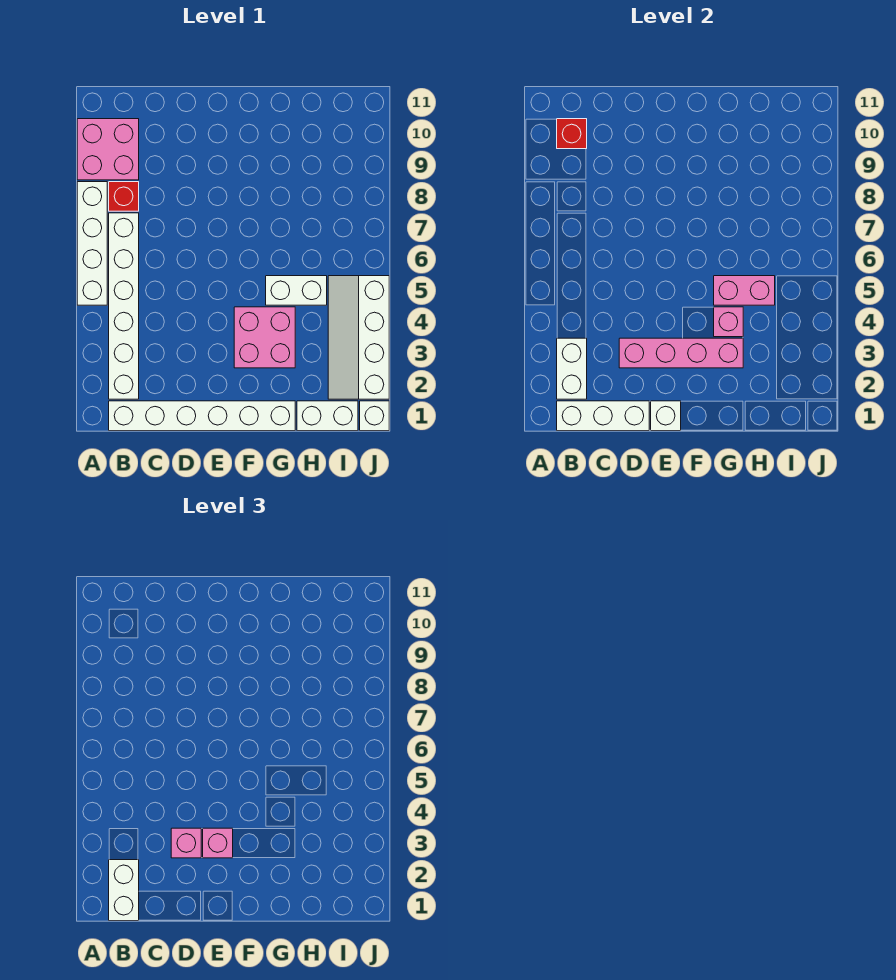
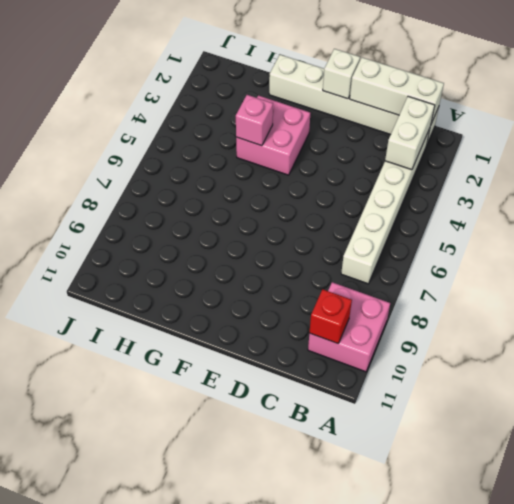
none -> white brick A5:A8 level 1
none -> red brick B8 level 1
none -> white brick G5:H5 level 1

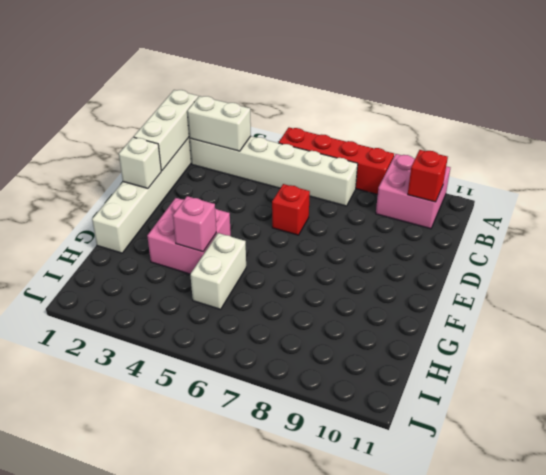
red brick A5:A8 level 1 -> white brick A5:A8 level 1
red brick D6 level 1 -> red brick B8 level 1
none -> white brick H1:I1 level 1
none -> white slope I2:J5 level 1 top J
none -> white brick J1 level 1

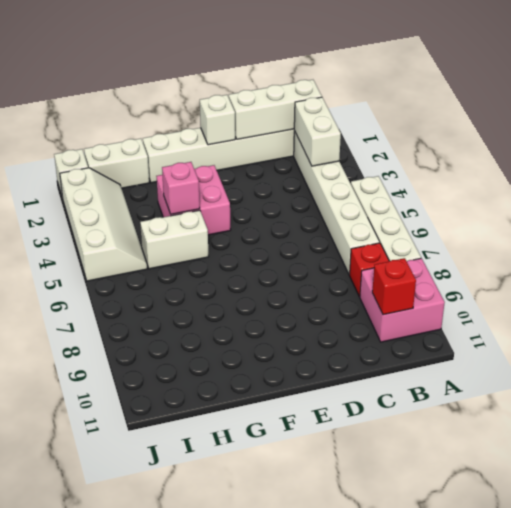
none -> pink brick D3:G3 level 2
none -> pink brick G5:H5 level 2
none -> white brick B1:B2 level 3

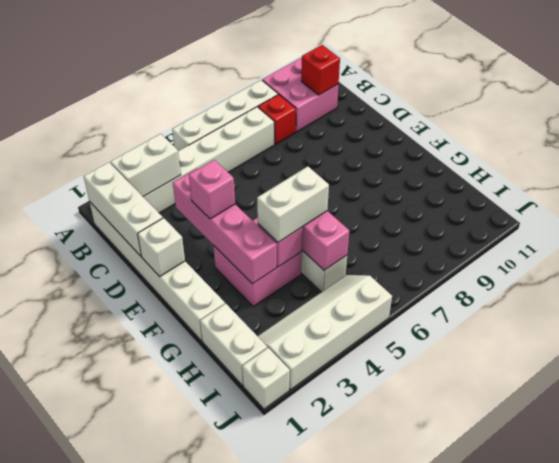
white brick G4:G5 level 3 -> white brick B1:B2 level 3
none -> pink brick D3 level 3

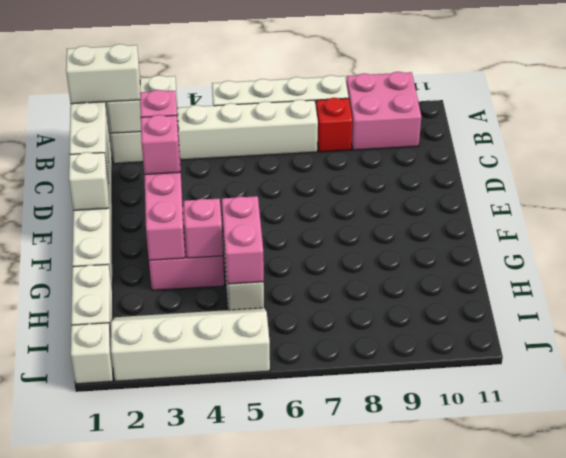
none -> red brick B10 level 2

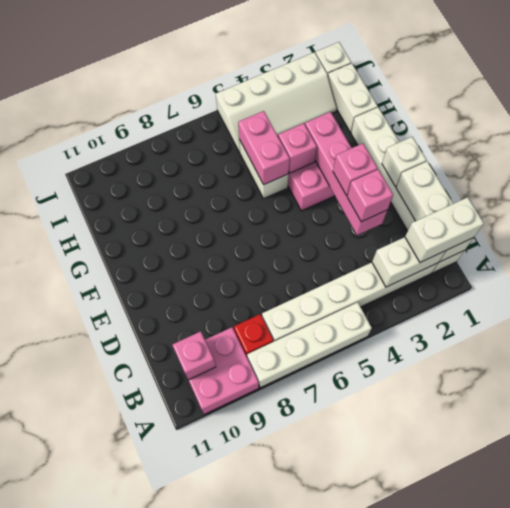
pink brick B10 level 2 -> red brick B10 level 2

